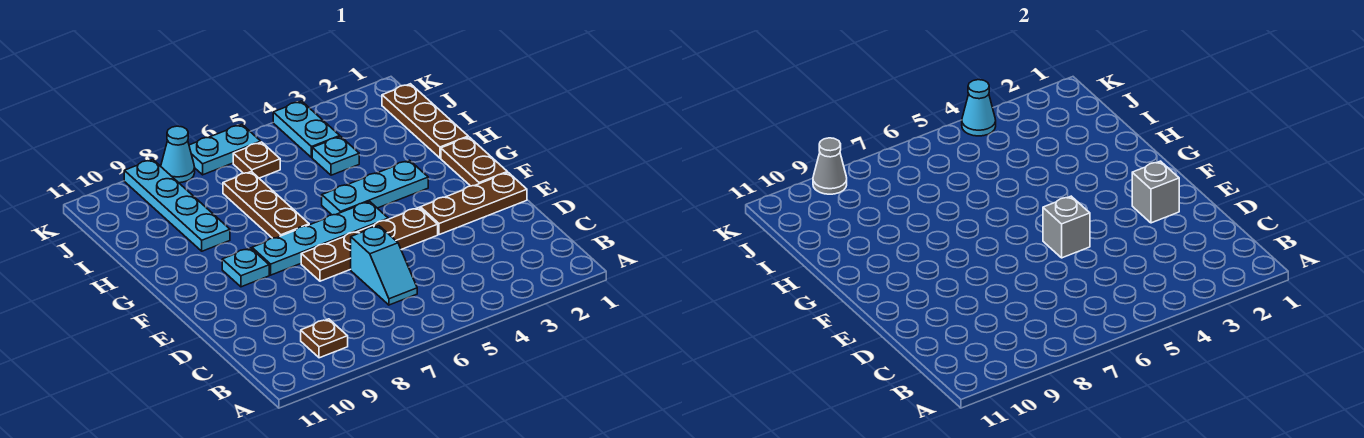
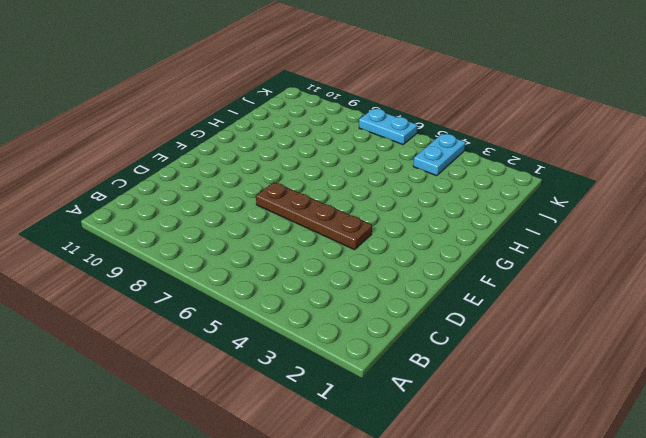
none -> brown plate B9 level 1
none -> cyan slope C6:D6 level 1 top D
none -> brown plate E1:E3 level 1

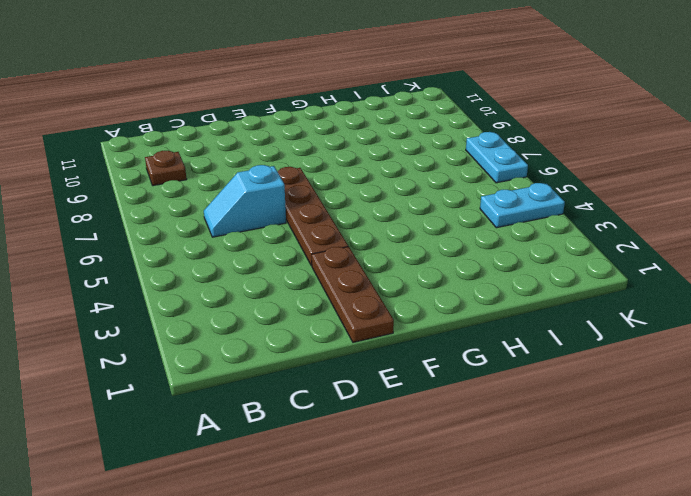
none -> brown plate F1:G1 level 1
none -> cyan plate F5:F8 level 1
none -> cyan plate F9 level 1

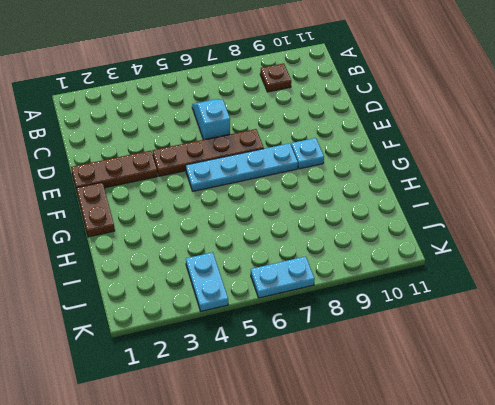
none -> cyan plate G3:G5 level 1
none -> brown plate G7:I7 level 1
none -> brown plate H1:J1 level 1

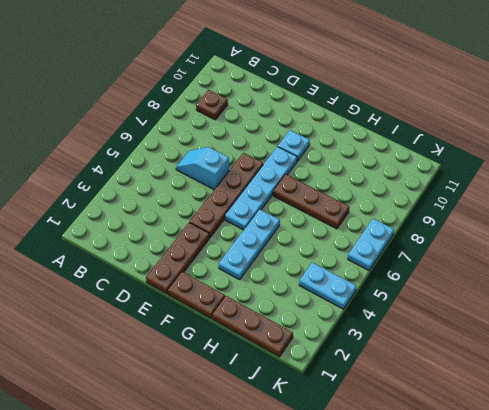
none -> cyan plate H9:K9 level 1
none -> cyan plate I4 level 1
none -> brown plate J6 level 1

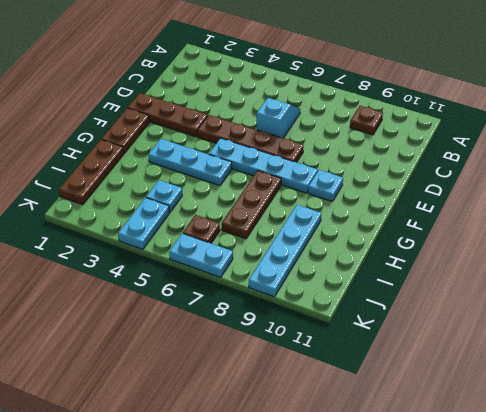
none -> cyan cone K8 level 1
none -> grey brick E2 level 2
none -> grey brick E5 level 2

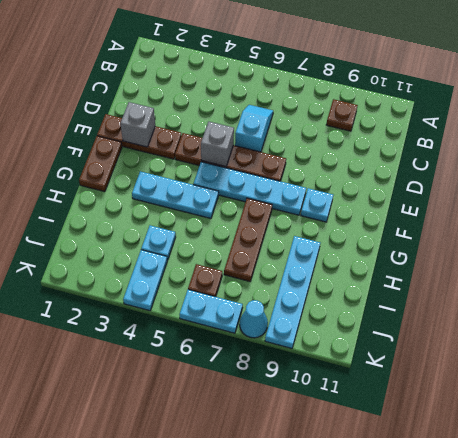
none -> brown plate H1:J1 level 1
none -> cyan cone K4 level 2
none -> grey cone K9 level 2

